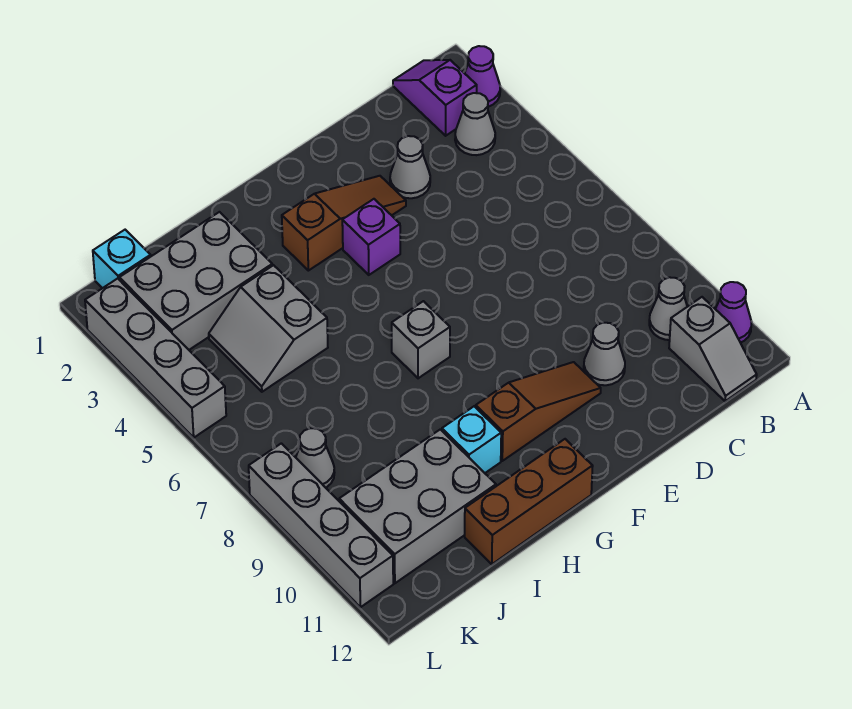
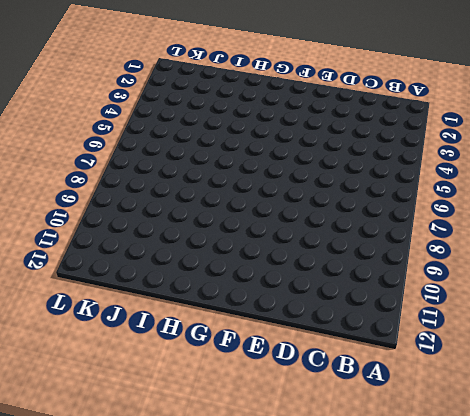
none -> purple cone A2 level 1
none -> purple cone A11 level 1
none -> purple slope B1:B2 level 1 top 2

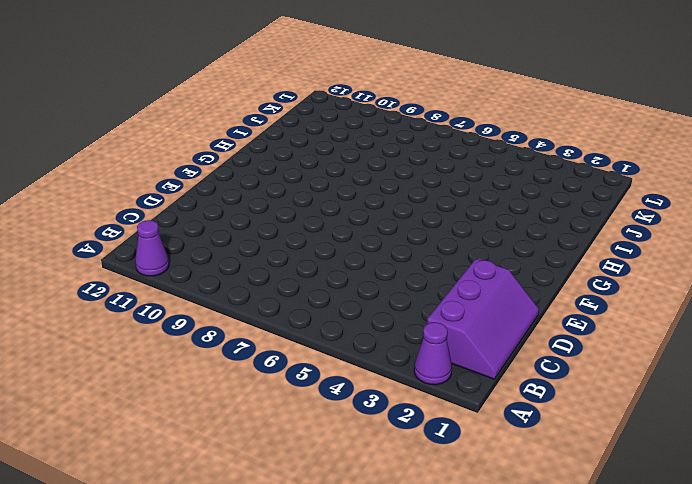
purple slope B1:D2 level 1 top 2 -> purple slope B1:B2 level 1 top 2
none -> grey cone B3 level 1
none -> grey cone B10 level 1
none -> grey slope B11:B12 level 1 top 11

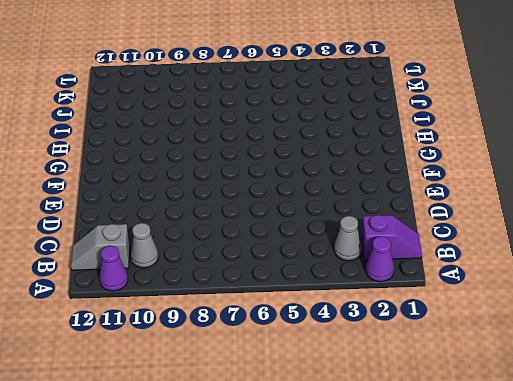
none -> grey cone D3 level 1
none -> grey cone D10 level 1
none -> brown slope E3:G3 level 1 top G

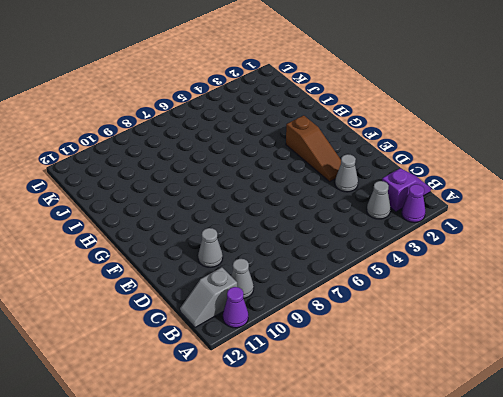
none -> brown slope E10:G10 level 1 top G
none -> purple brick F4 level 1
none -> grey brick G7 level 1

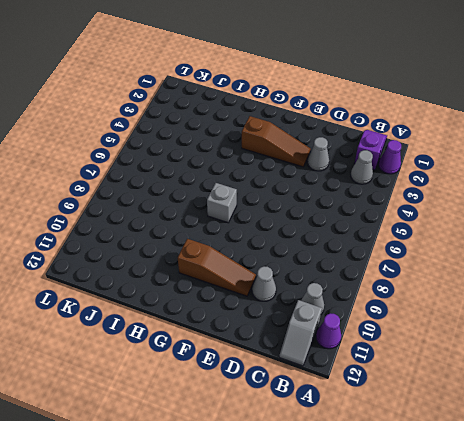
none -> purple brick F4 level 1
none -> brown brick G12:I12 level 1
none -> cyan brick H10 level 1

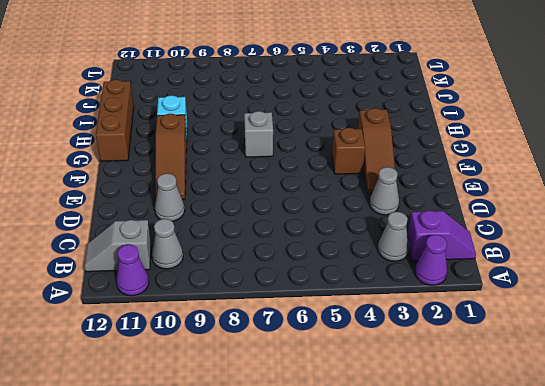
brown brick F4 level 1 -> purple brick F4 level 1
none -> grey brick I2:K3 level 1
none -> grey slope I4:J5 level 1 top I
none -> grey brick I10:K11 level 1

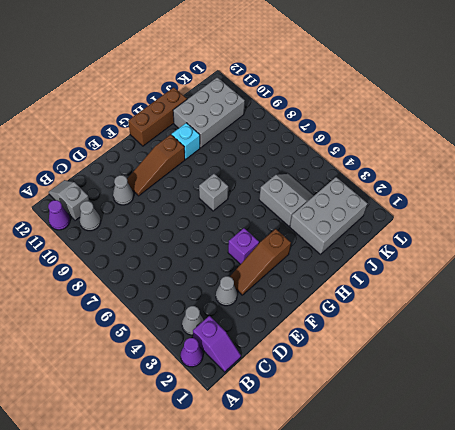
none -> cyan brick K1 level 1
none -> grey cone K8 level 1
none -> grey brick L2:L5 level 1

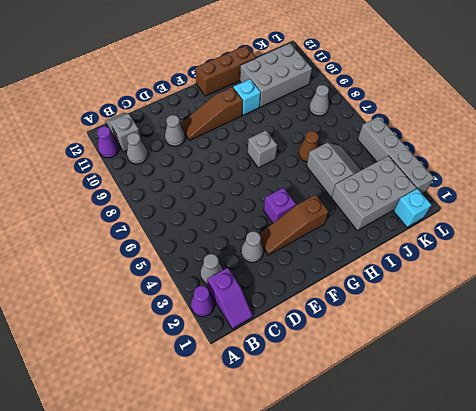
brown cone I6 level 1 -> none
none -> grey brick L8:L11 level 1

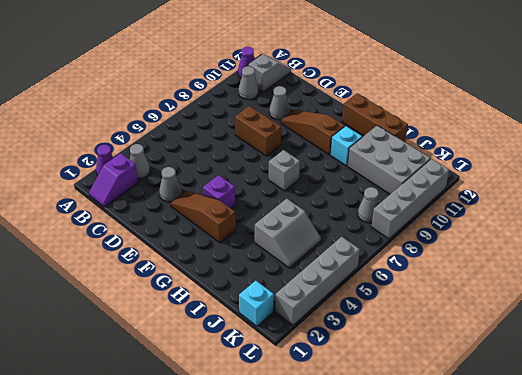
brown brick D8:E8 level 1 -> none
none -> grey brick I2:K3 level 1

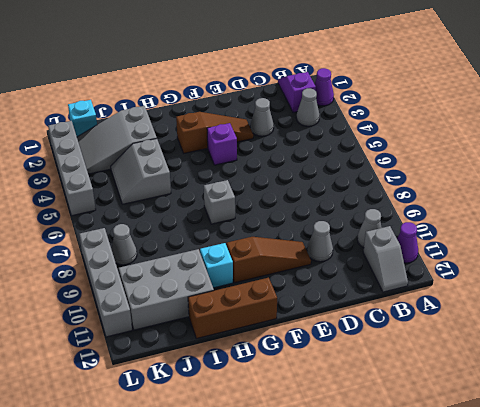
grey slope I2:K3 level 1 top I -> grey brick I2:K3 level 1

